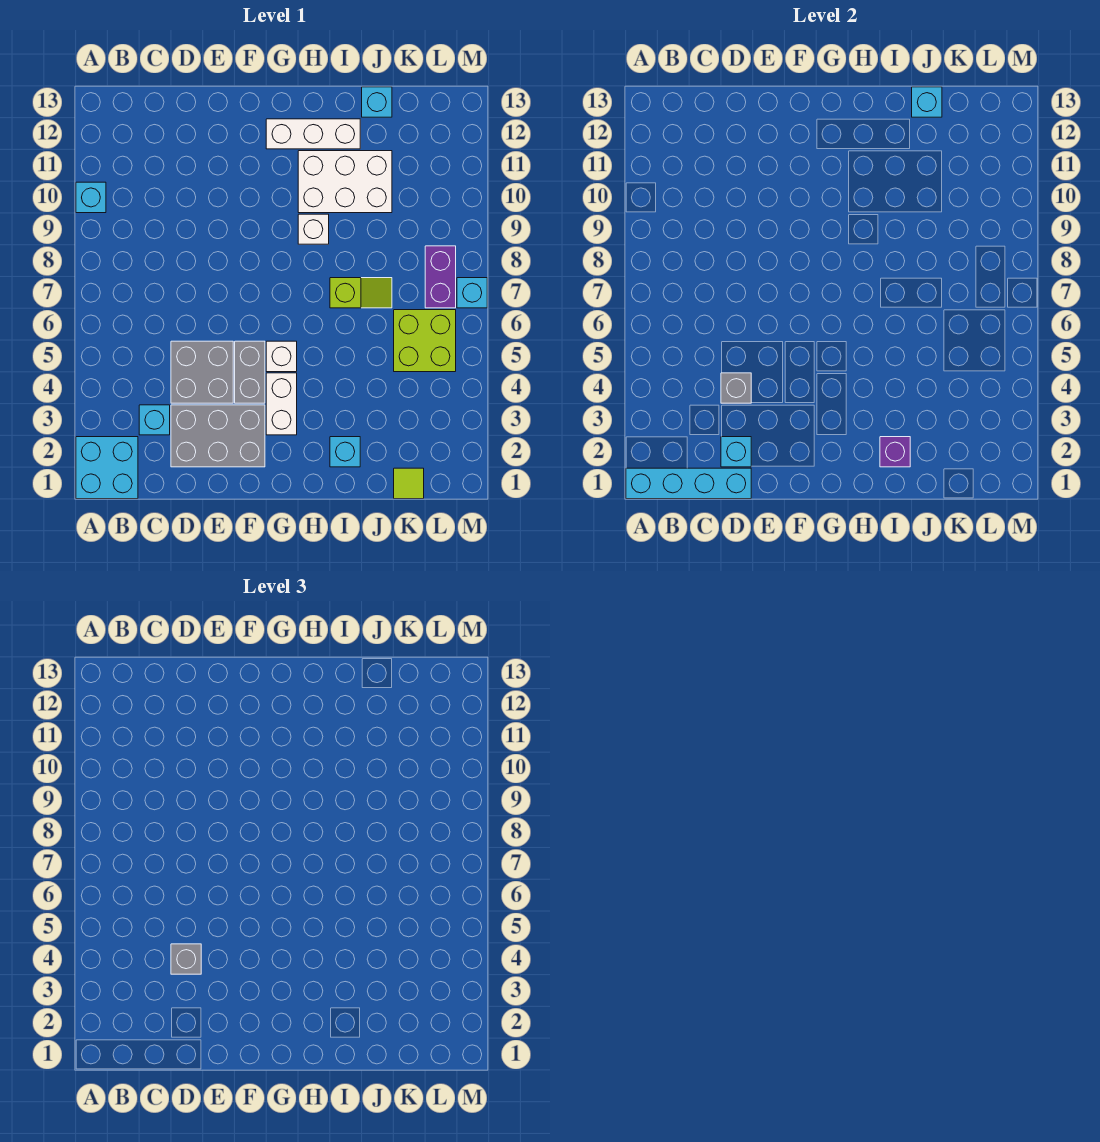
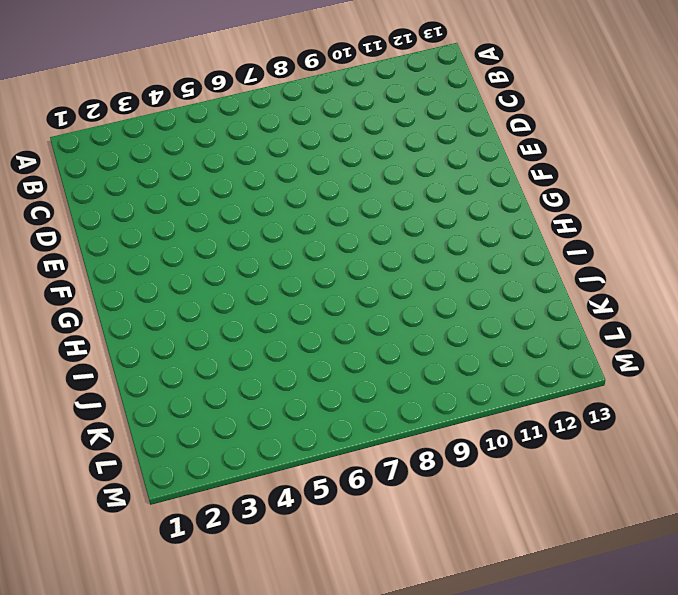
none -> cyan brick A1:B2 level 1
none -> cyan brick A10 level 1
none -> cyan brick C3 level 1

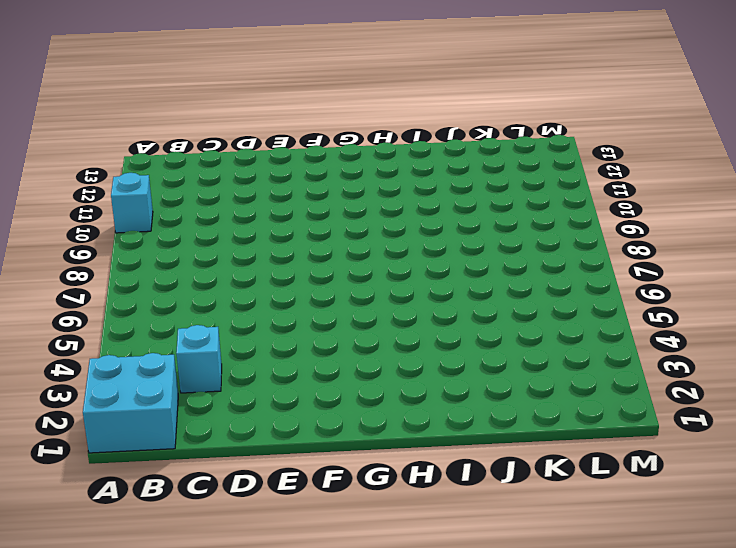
none -> grey brick D2:F3 level 1
none -> grey brick D4:E5 level 1
none -> grey brick F4:F5 level 1

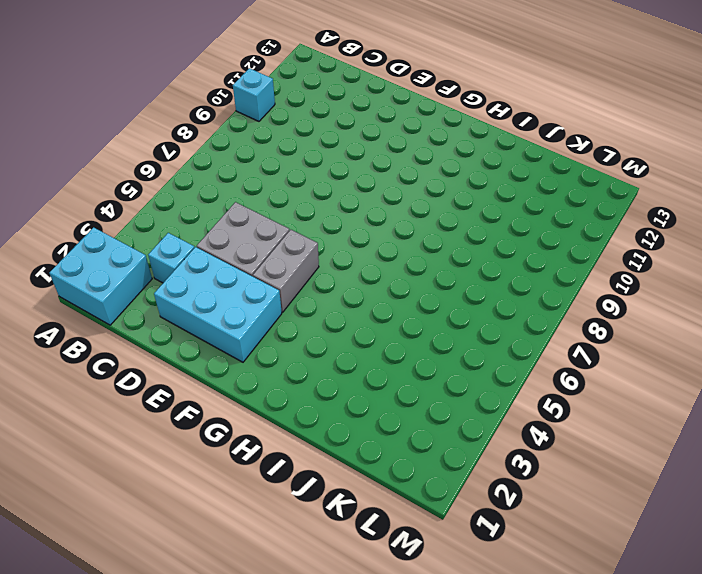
cyan brick D2:F3 level 1 -> grey brick D2:F3 level 1
none -> white brick G3:G4 level 1
none -> white brick G5 level 1
none -> white brick G12:I12 level 1

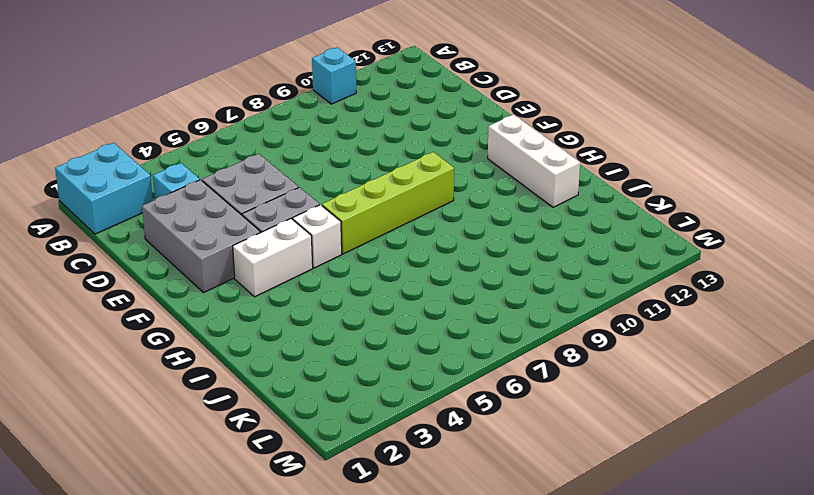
lime brick G6:G9 level 1 -> none
none -> white brick H9 level 1
none -> white brick H10:J11 level 1
none -> cyan brick I2 level 1

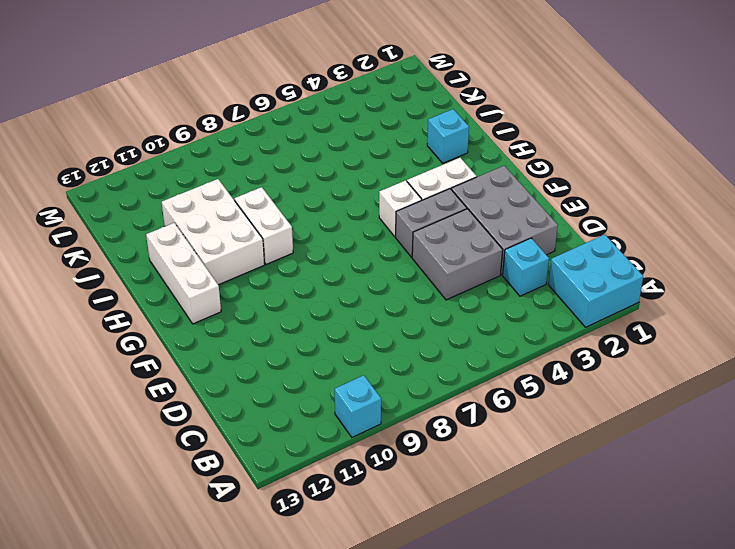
white brick H9:I9 level 1 -> white brick H9 level 1
none -> lime slope I7:J7 level 1 top I
none -> cyan brick J13 level 1
none -> lime tile K1 level 1

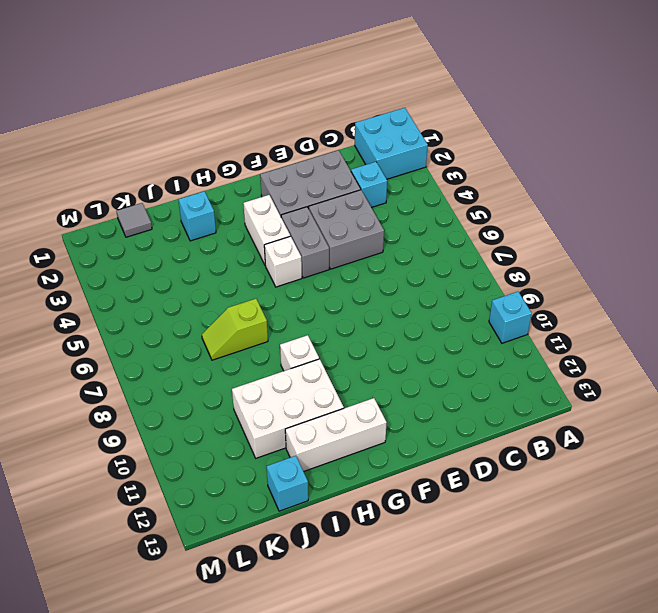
grey tile K1 level 1 -> lime tile K1 level 1
none -> lime brick K5:L6 level 1
none -> purple brick L7:L8 level 1
none -> cyan brick M7 level 1

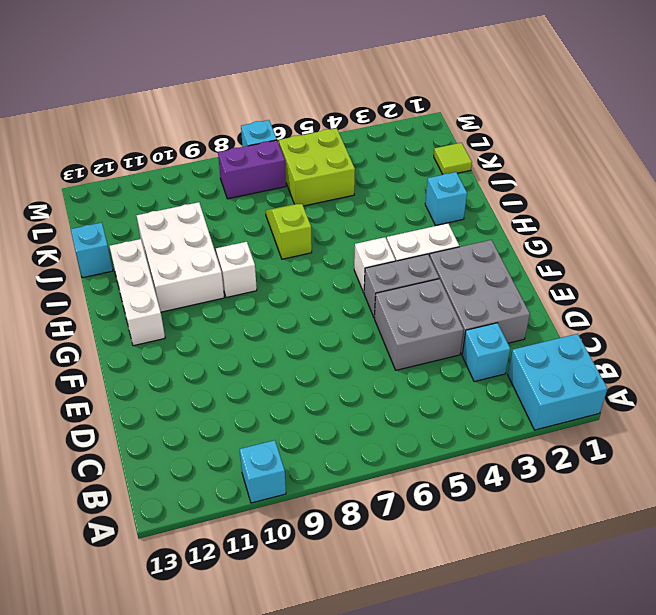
none -> cyan brick A1:D1 level 2
none -> cyan brick D2 level 2
none -> grey brick D4 level 2

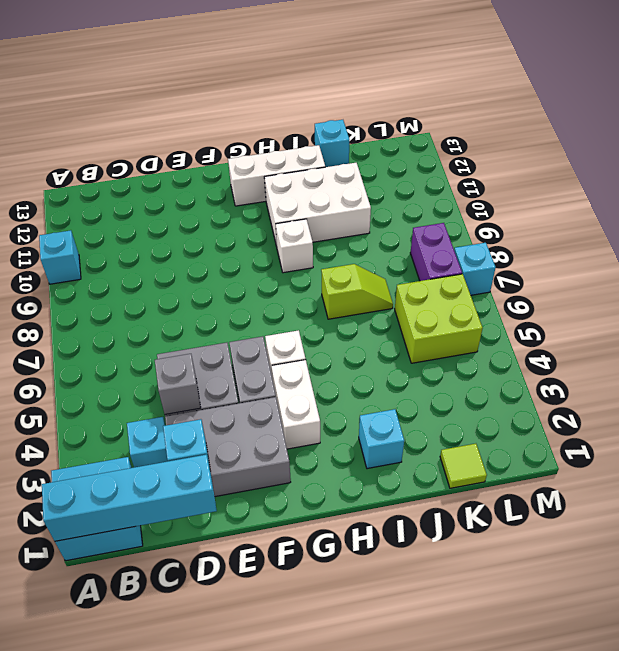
none -> purple brick I2 level 2
none -> cyan brick J13 level 2
none -> grey brick D4 level 3

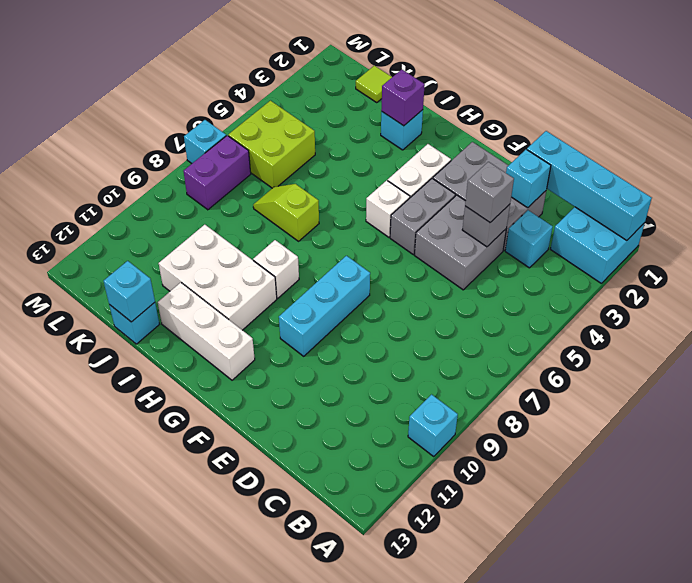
cyan brick F8:F10 level 1 -> none

